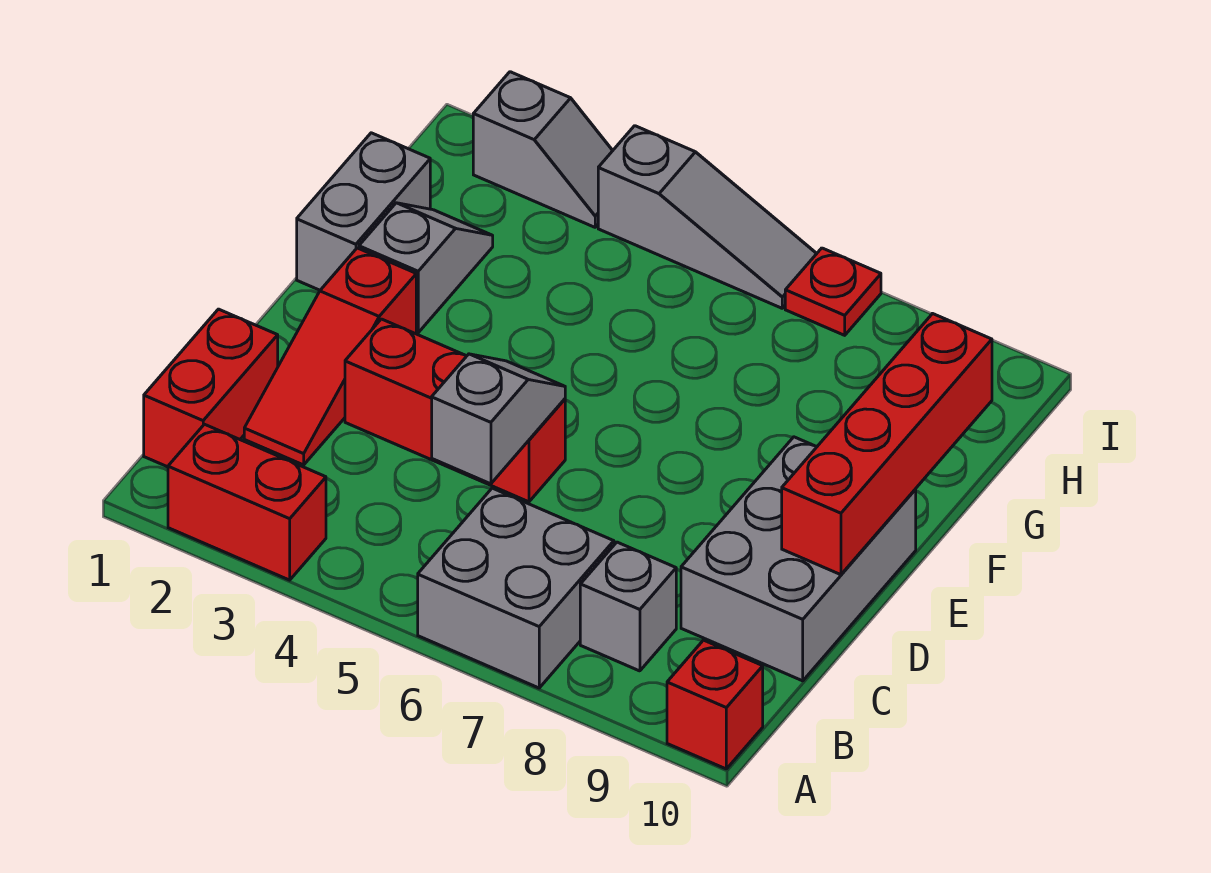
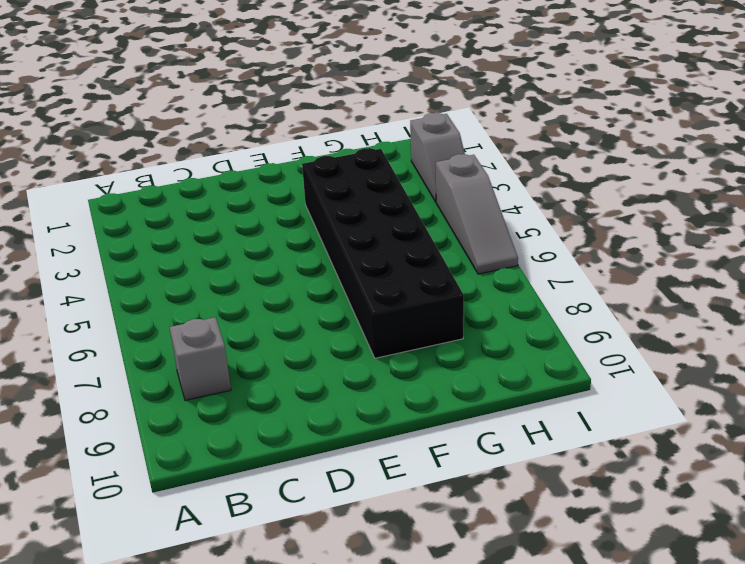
black brick F3:G8 level 1 -> none
none -> red brick A2:A3 level 1
none -> grey brick A6:B7 level 1
none -> red brick A10 level 1

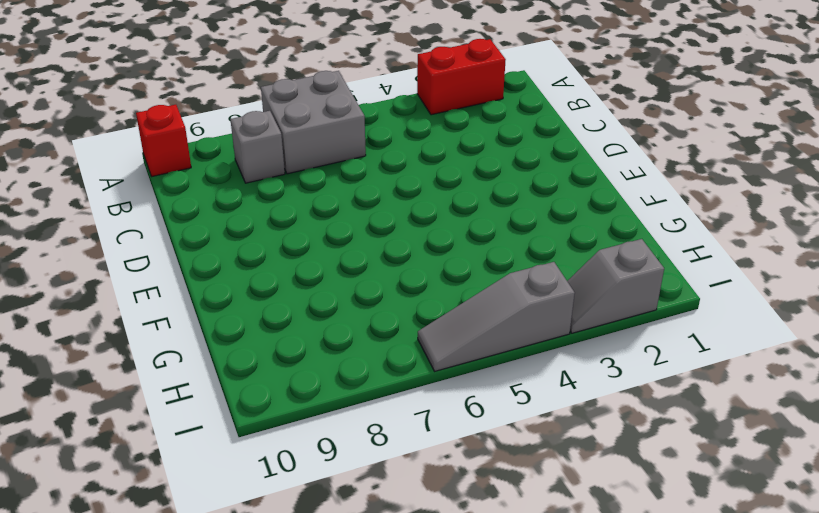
none -> red brick B1:C1 level 1
none -> red slope C2:E2 level 1 top E
none -> grey brick C9:E10 level 1

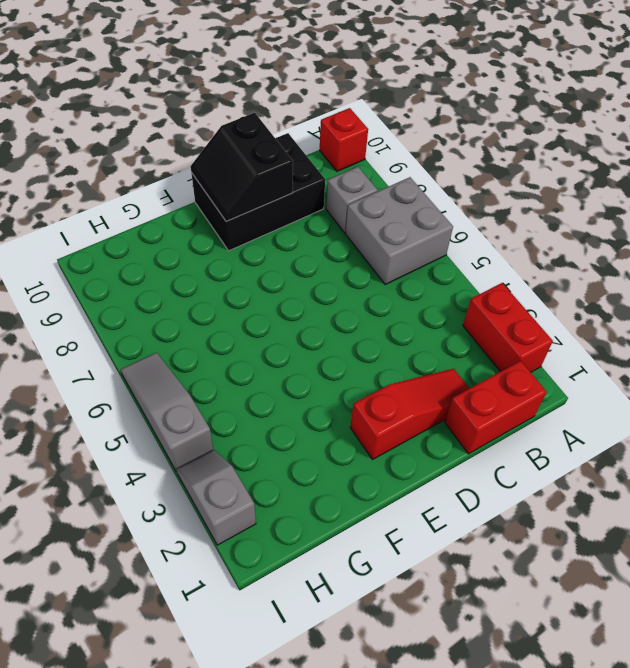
black brick C9:E10 level 1 -> grey brick C9:E10 level 1
black slope D9:E10 level 2 top D -> red brick D10:G10 level 2
none -> red brick D3:D5 level 1
none -> grey brick F1:G1 level 1
none -> grey slope F2:G2 level 1 top F

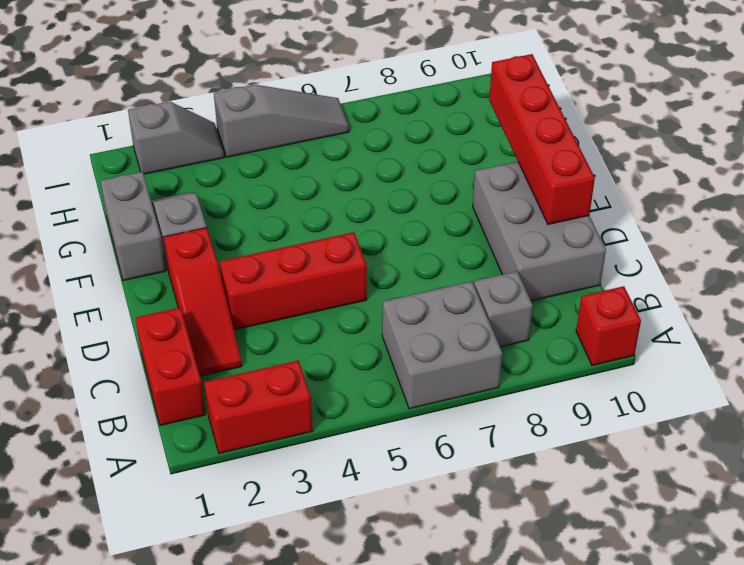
none -> red plate I7 level 1
none -> grey slope C5:D5 level 2 top C

